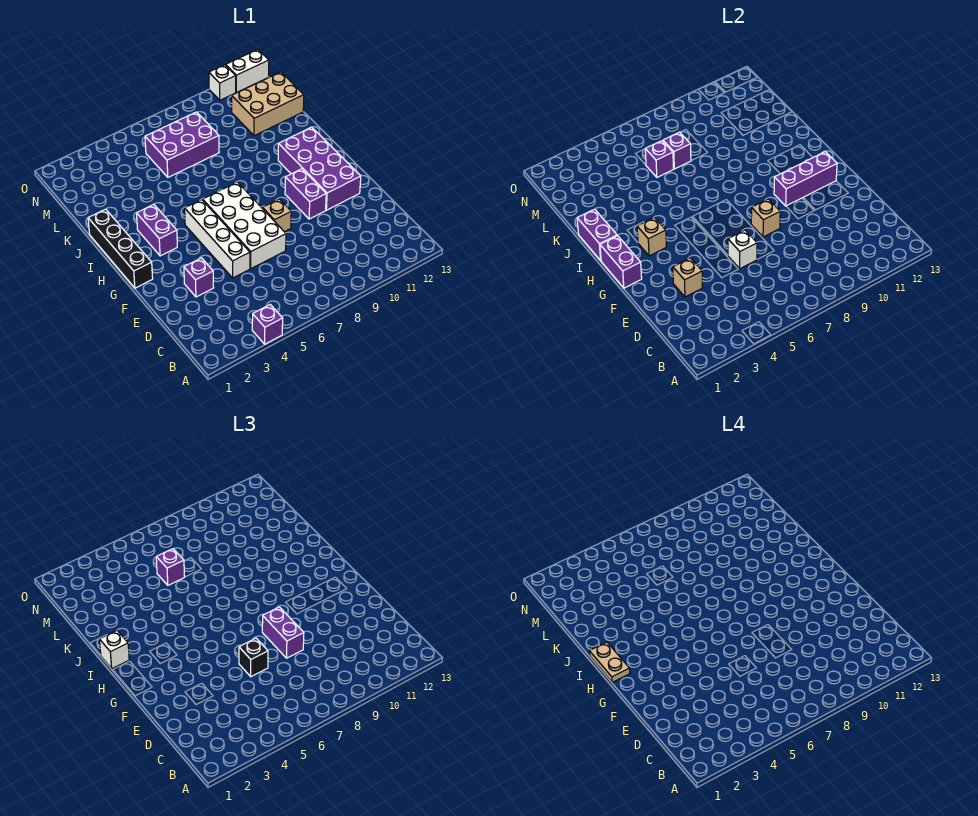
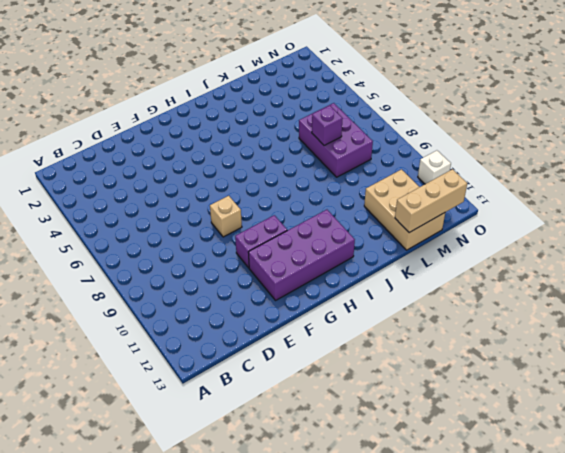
tan brick L13:N13 level 2 -> none
none -> purple brick A4 level 1
none -> purple brick E3 level 1
none -> white brick E5:H5 level 1

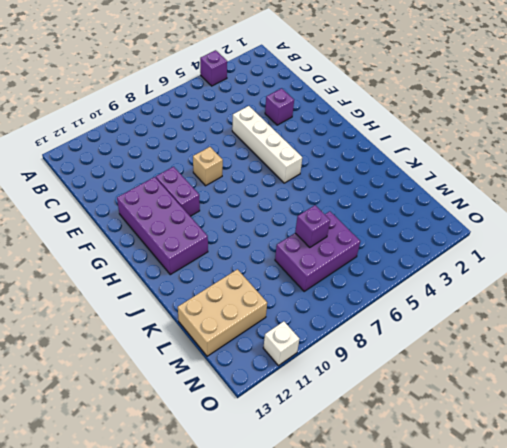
none -> white brick E6:H7 level 1
none -> black brick G1:J1 level 1
none -> purple brick H3:I3 level 1

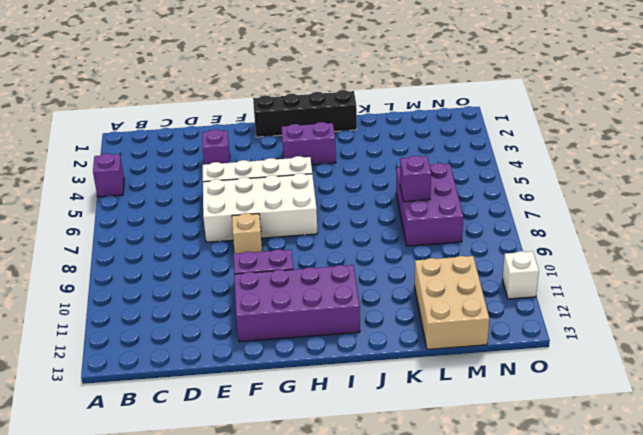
none -> white brick O12:O13 level 1
none -> tan brick E3 level 2
none -> white brick E6 level 2

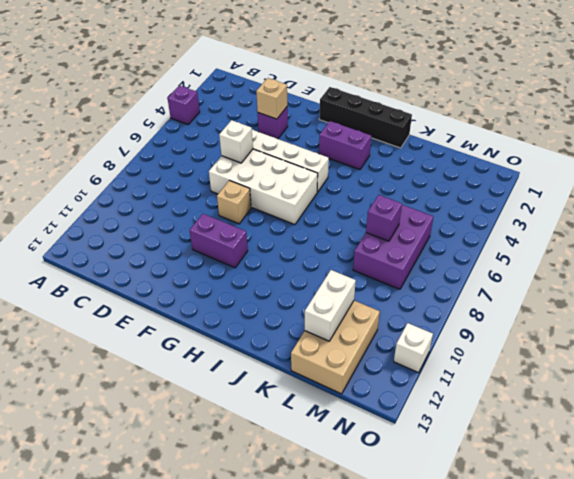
white brick L11:L12 level 2 -> white brick O12:O13 level 1
none -> purple brick F11:I12 level 1
none -> tan brick F8 level 2
none -> purple brick G1:H1 level 2

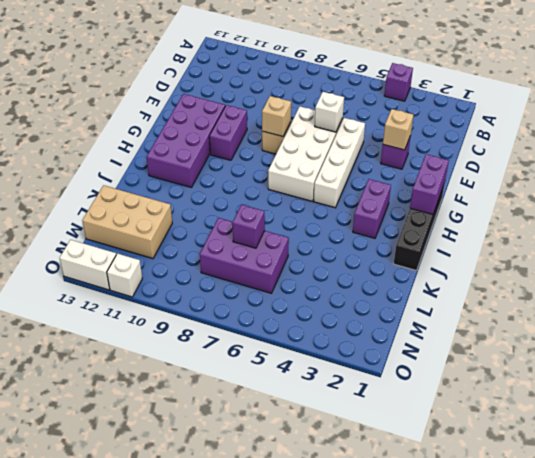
none -> purple brick G10:G12 level 2
none -> tan brick H3 level 2
none -> purple brick I1:J1 level 2

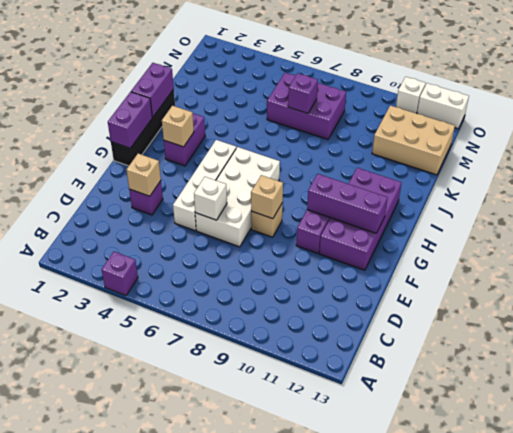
none -> purple brick L6 level 2
none -> black brick E6 level 3
none -> purple brick E8:F8 level 3

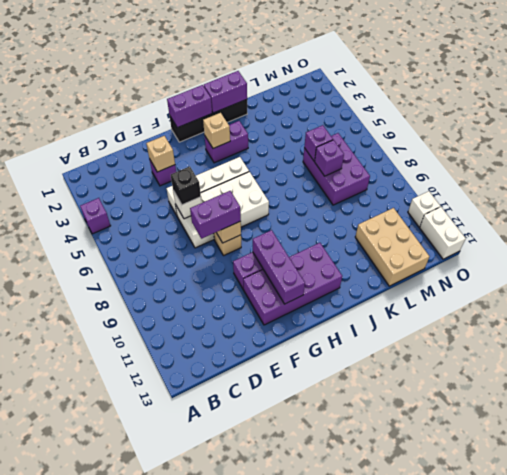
none -> white brick I1 level 3
none -> purple brick L6 level 3
none -> tan plate H1:I1 level 4

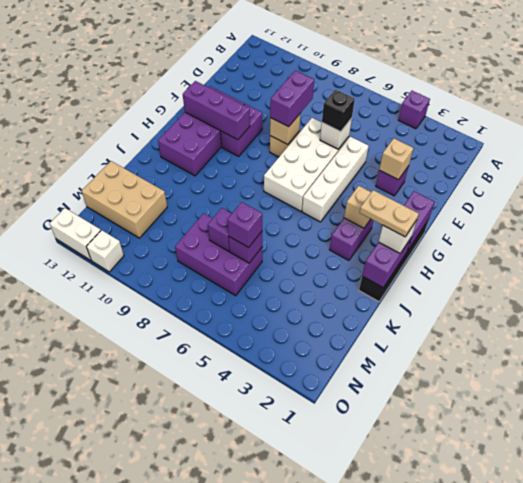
tan plate I1:I2 level 4 -> tan plate H1:I1 level 4

